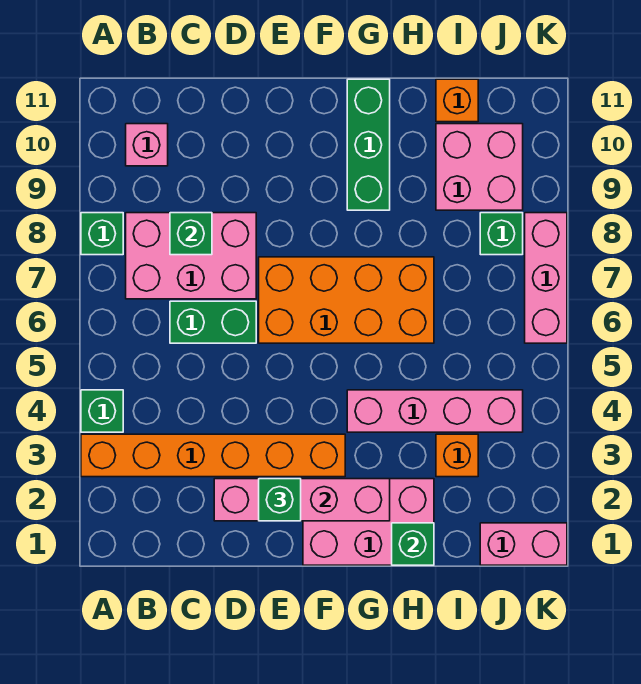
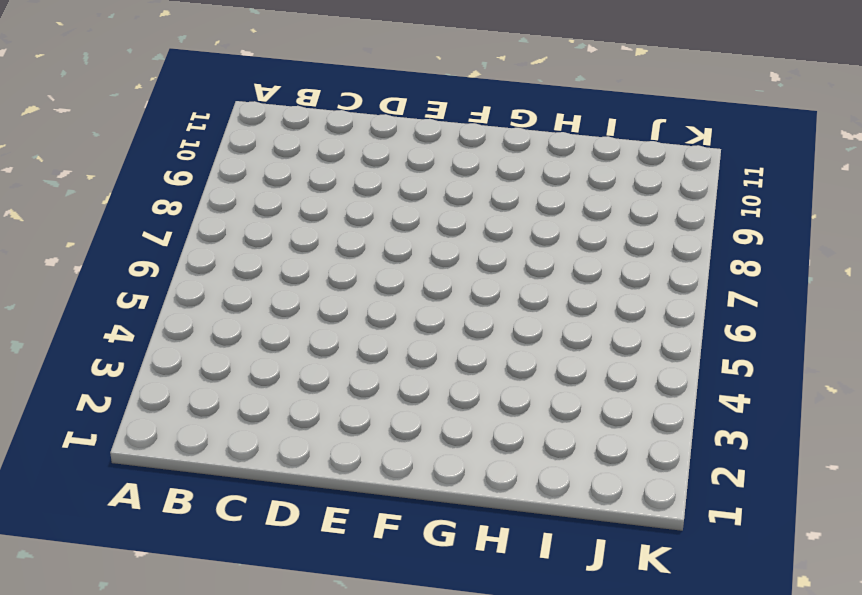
none -> orange brick A3:F3 level 1
none -> green brick A4 level 1
none -> green brick A8 level 1

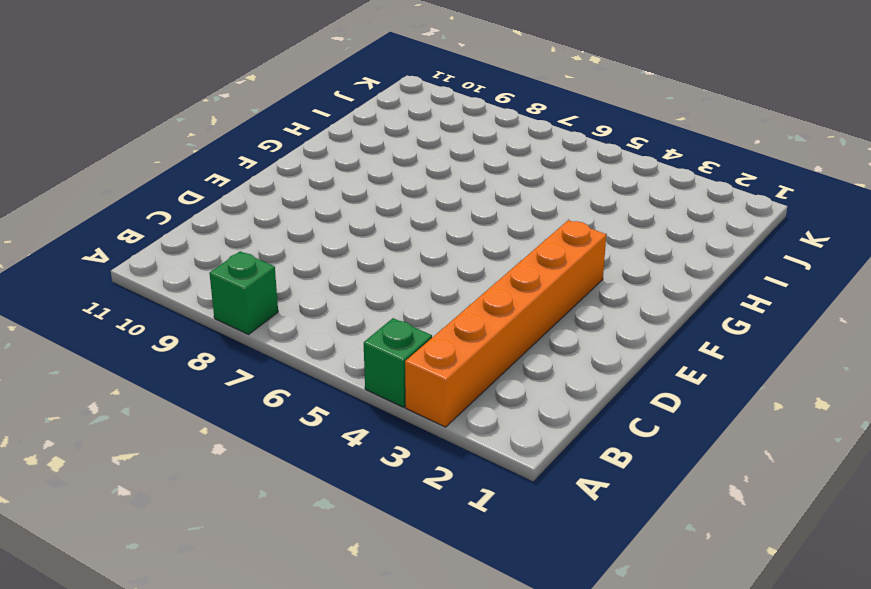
none -> pink brick B7:D8 level 1
none -> pink brick B10 level 1
none -> green brick C6:D6 level 1

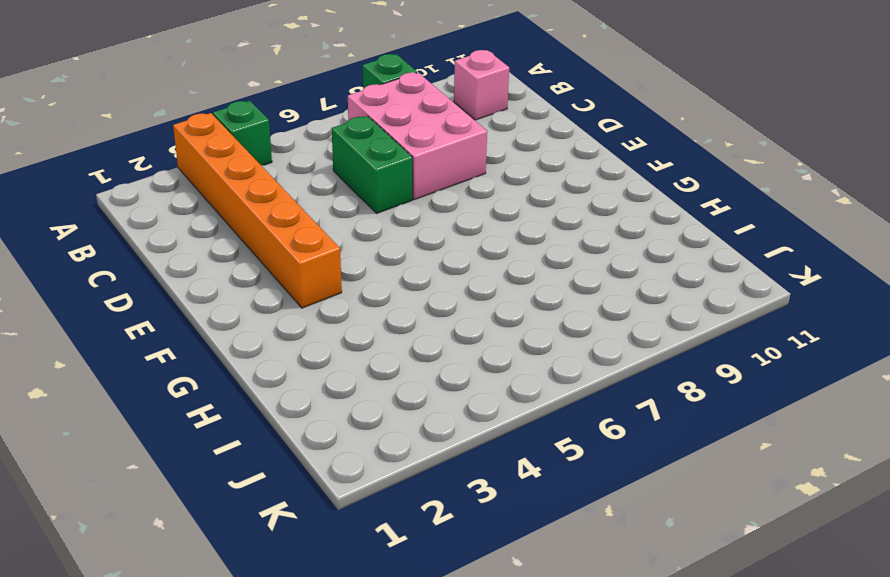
none -> orange brick E6:H7 level 1
none -> pink brick F1:H2 level 1
none -> pink brick G4:J4 level 1

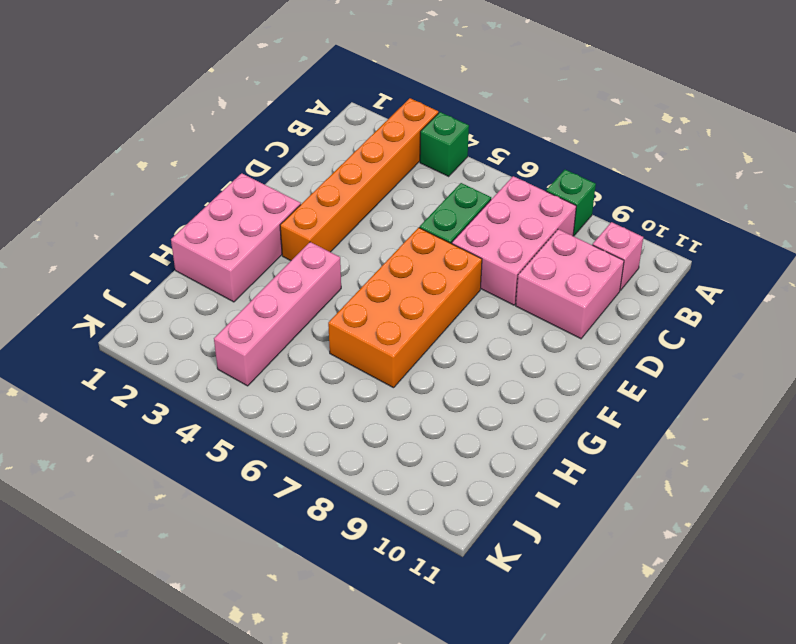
pink brick C9:D10 level 1 -> pink brick I9:J10 level 1
none -> green brick G9:G11 level 1
none -> orange brick I3 level 1
none -> orange brick I11 level 1

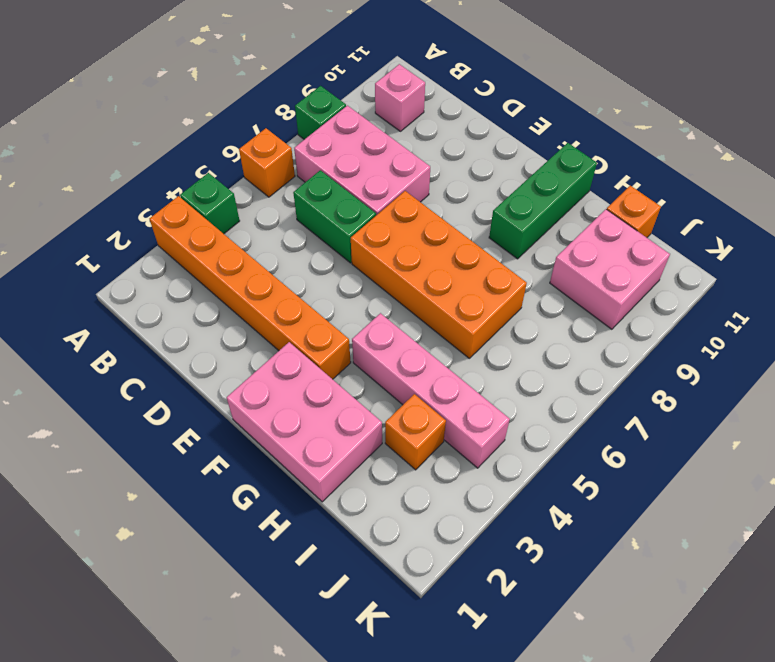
orange brick A6 level 1 -> none
none -> pink brick J1:K1 level 1
none -> green brick J8 level 1
none -> pink brick K6:K8 level 1

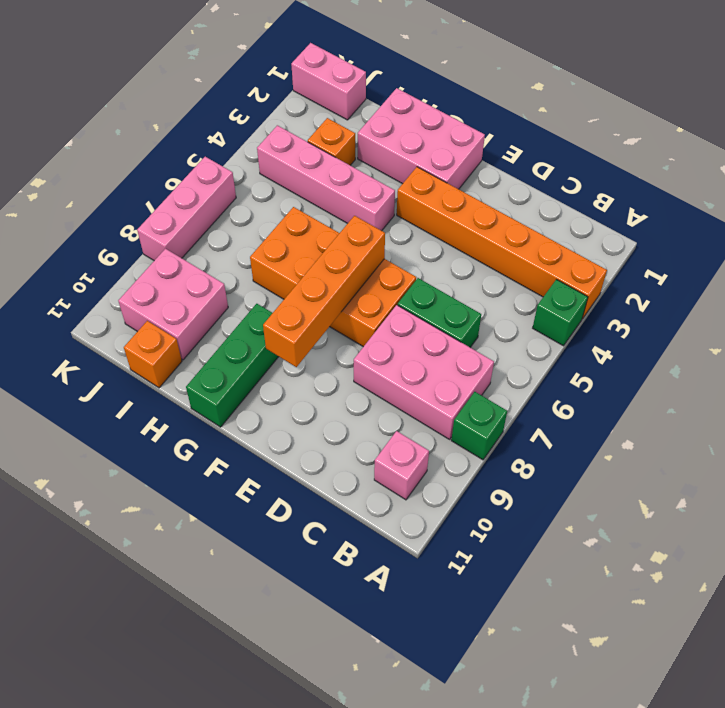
orange brick F6:F9 level 2 -> none
none -> green brick J8 level 1
none -> green brick C8 level 2
none -> pink brick D2:G2 level 2

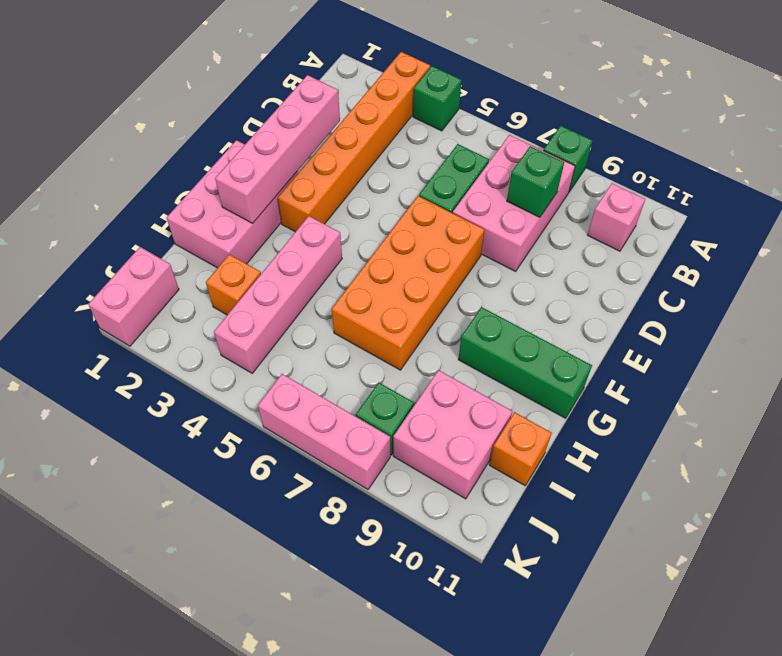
none -> green brick H1 level 2
none -> green brick E2 level 3

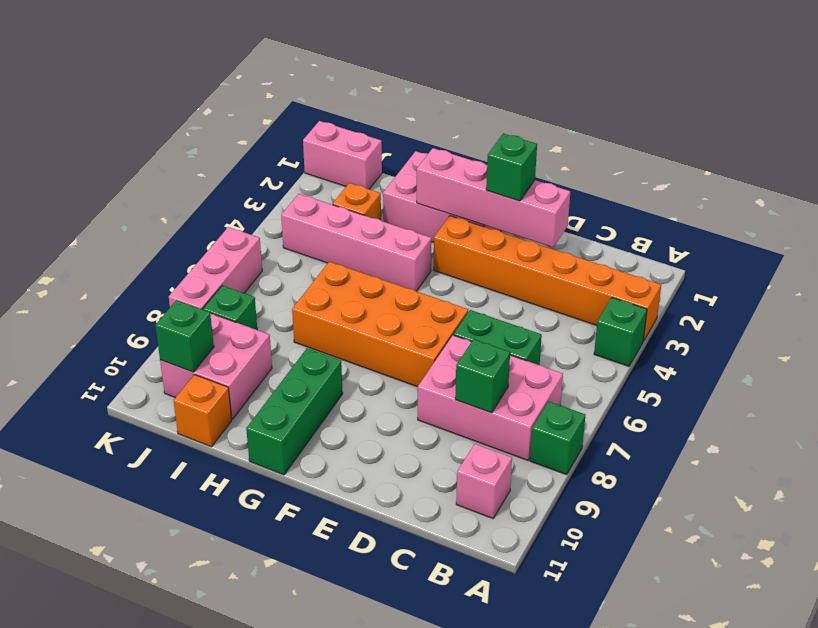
green brick J10 level 2 -> green brick H1 level 2

